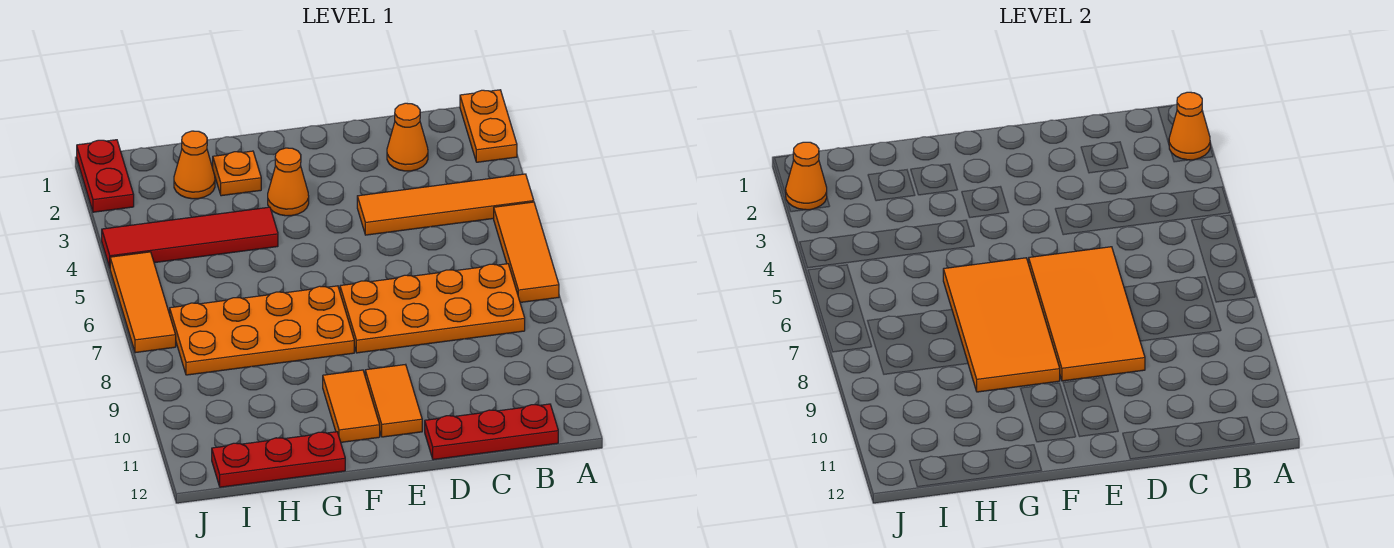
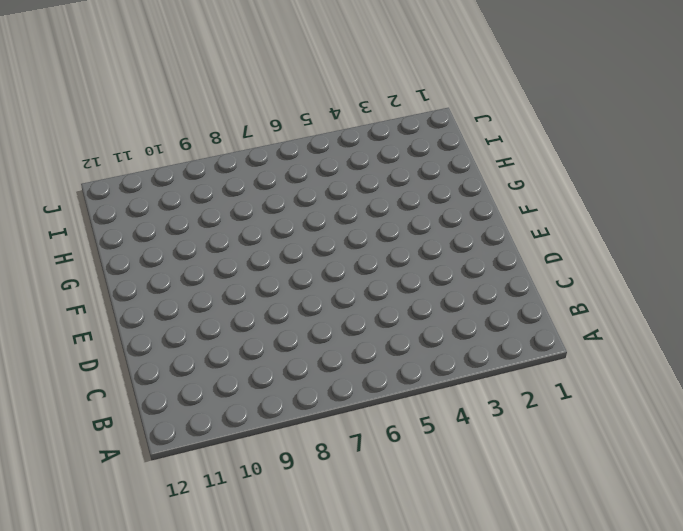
none -> orange plate A1:A2 level 1
none -> orange tile A4:D4 level 1
none -> orange tile A5:A7 level 1

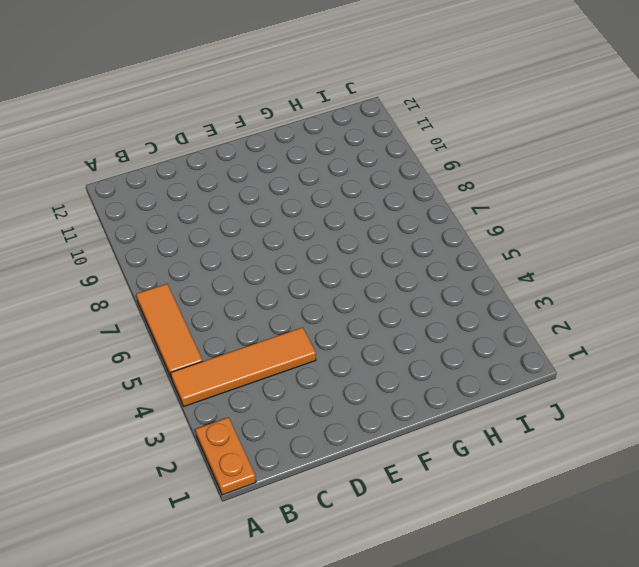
none -> orange plate B7:E8 level 1
none -> red plate B12:D12 level 1
none -> orange cone C2 level 1

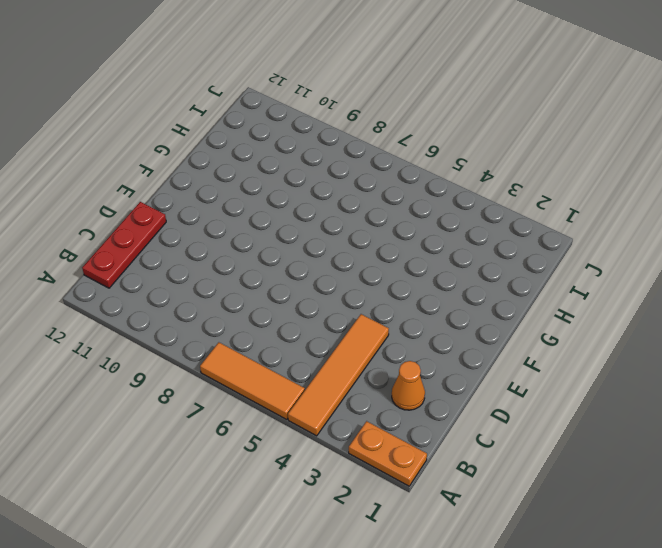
none -> orange plate B7:E8 level 1
none -> orange tile E10:E11 level 1
none -> orange cone F3 level 1

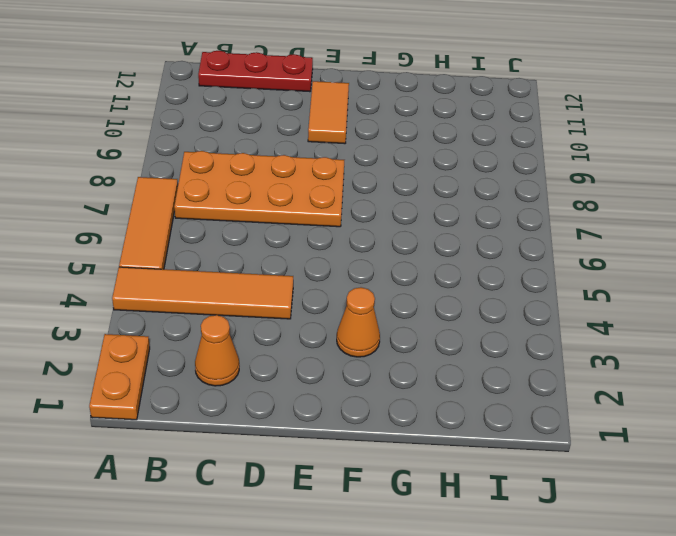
none -> orange plate F7:I8 level 1
none -> orange tile F10:F11 level 1
none -> orange plate G2 level 1

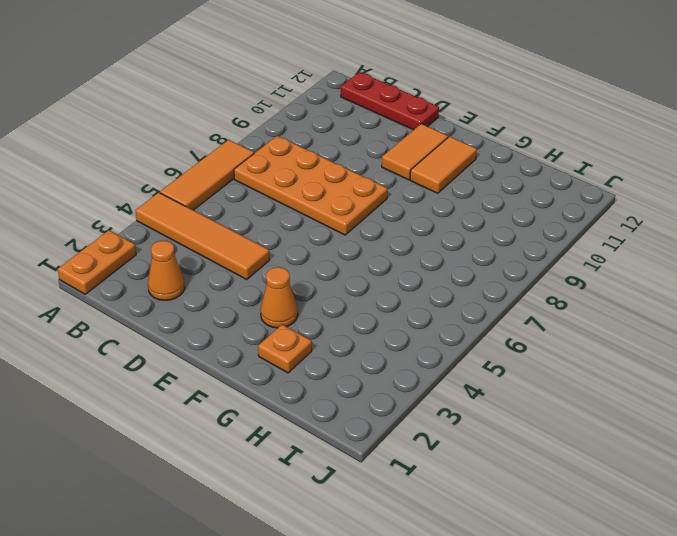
none -> orange plate F7:I8 level 1
none -> red tile G4:J4 level 1
none -> red plate G12:I12 level 1

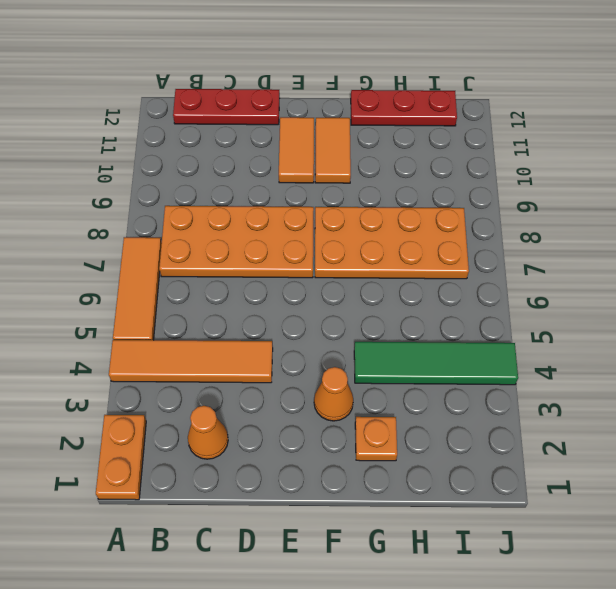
green tile G4:J4 level 1 -> red tile G4:J4 level 1
none -> orange cone H2 level 1
none -> red plate J1:J2 level 1
none -> orange tile J5:J7 level 1

